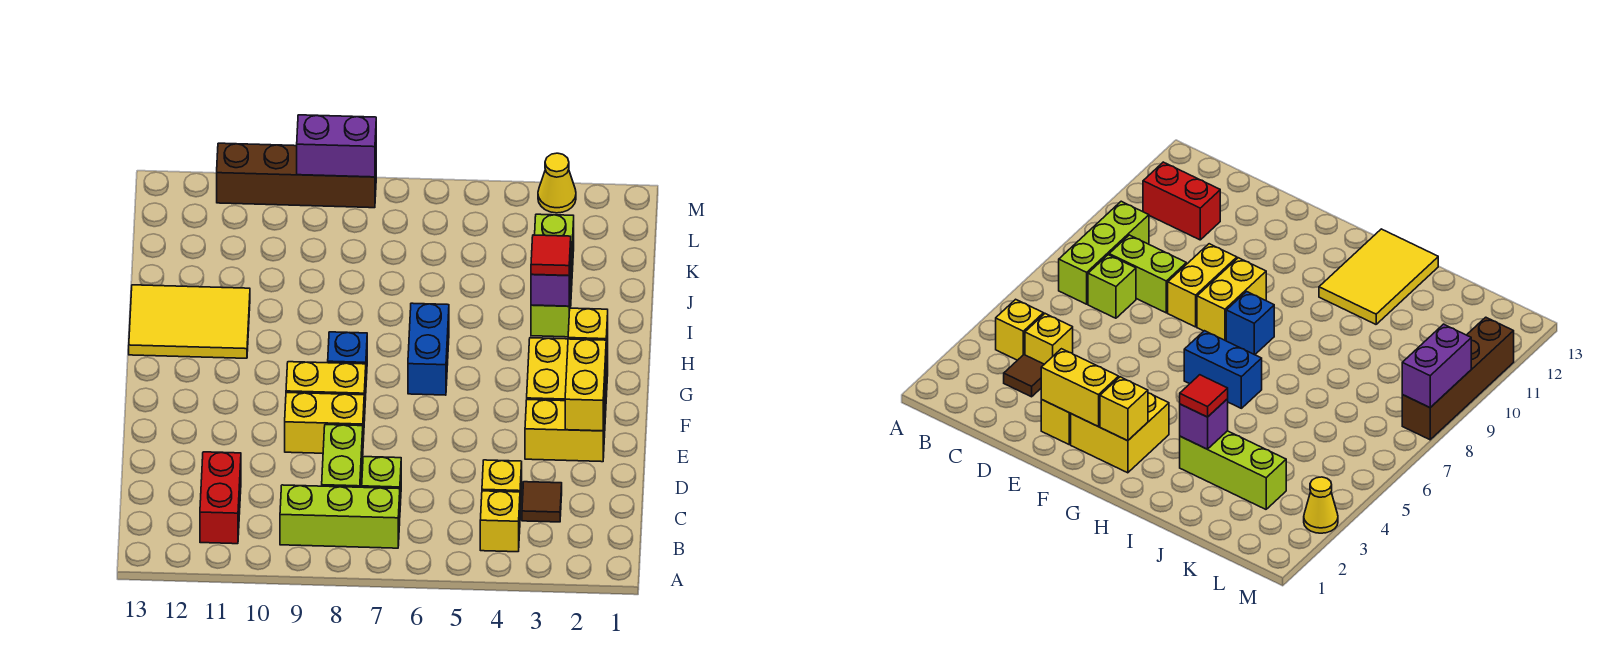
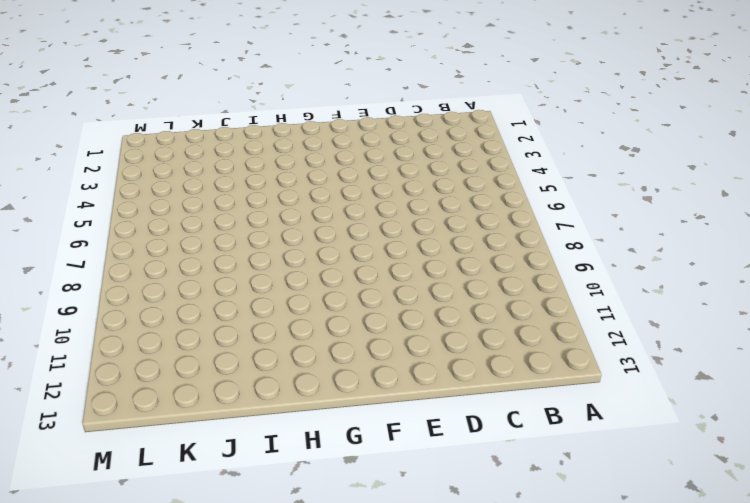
none -> yellow brick B4 level 1
none -> lime brick B7:B9 level 1
none -> red brick B11:C11 level 1

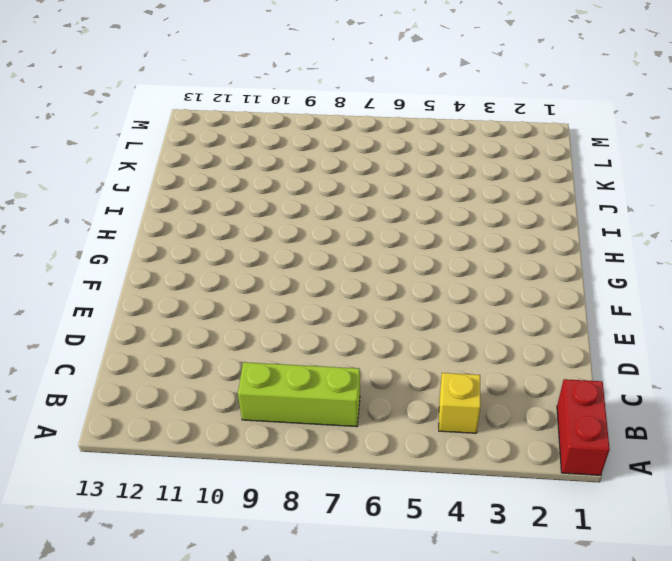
red brick A1:B1 level 1 -> red brick B11:C11 level 1
none -> brown tile C3 level 1
none -> yellow brick C4 level 1
none -> lime brick C7 level 1

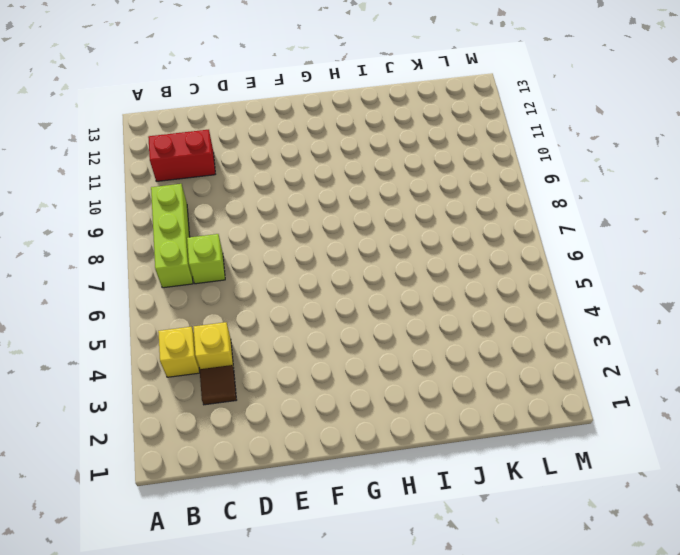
none -> lime brick C8:D8 level 1
none -> yellow brick E2:E3 level 1
none -> yellow brick E8:E9 level 1

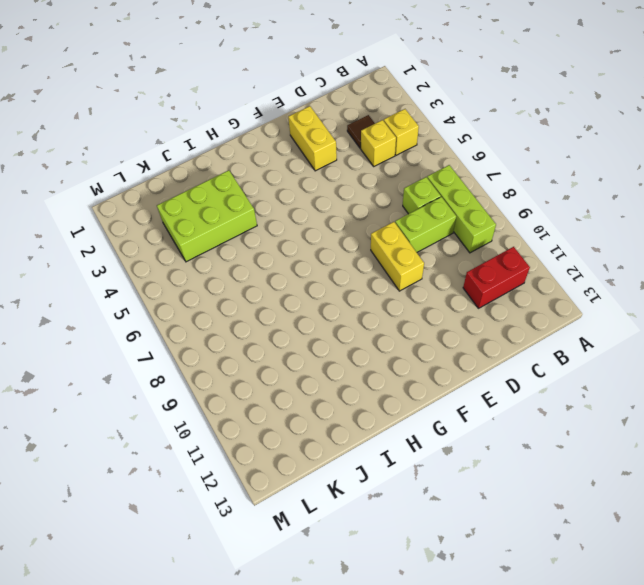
lime brick I3:K4 level 1 -> lime brick I3:K3 level 1
none -> yellow brick F2:G3 level 1
none -> yellow brick F8:F9 level 1
none -> blue brick G6:H6 level 1

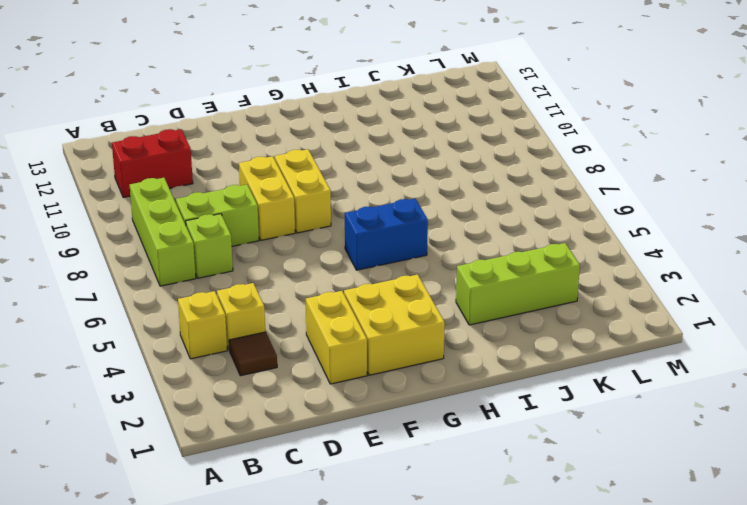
none -> blue brick G8 level 1
none -> yellow tile H11:I13 level 1
none -> yellow cone M3 level 1

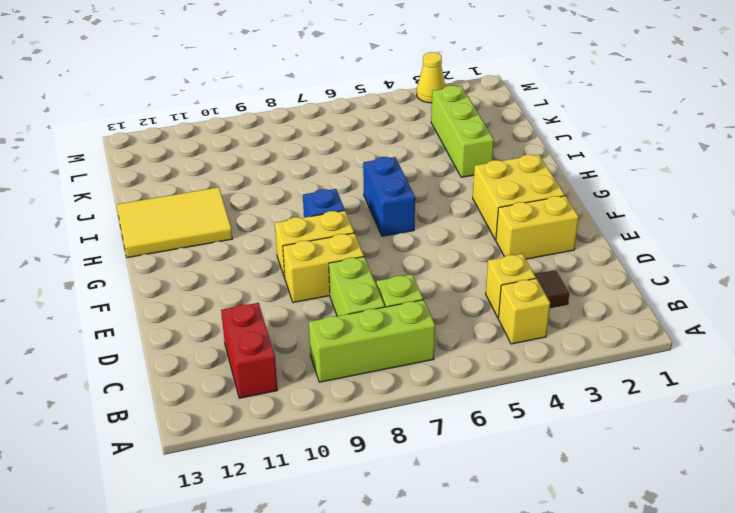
none -> brown brick M8:M11 level 1
none -> yellow brick E2:F2 level 2
none -> yellow brick G2 level 2

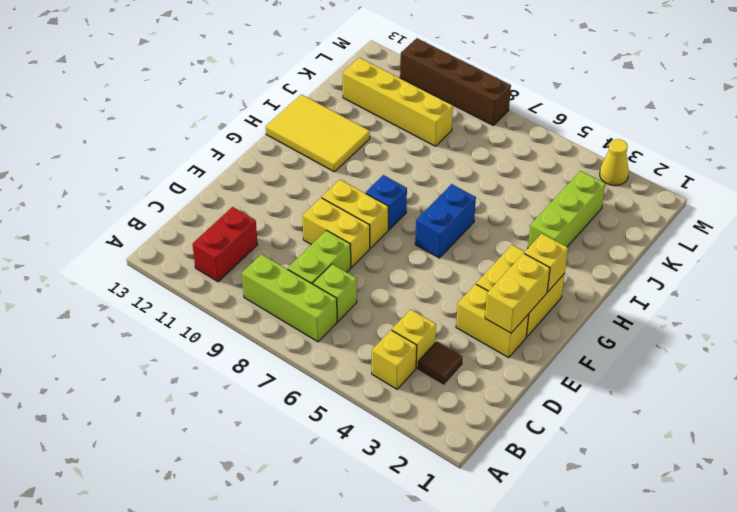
yellow brick K9:K12 level 1 -> none
none -> purple brick I3 level 2
none -> purple brick M8:M9 level 2
none -> red tile I3 level 3

